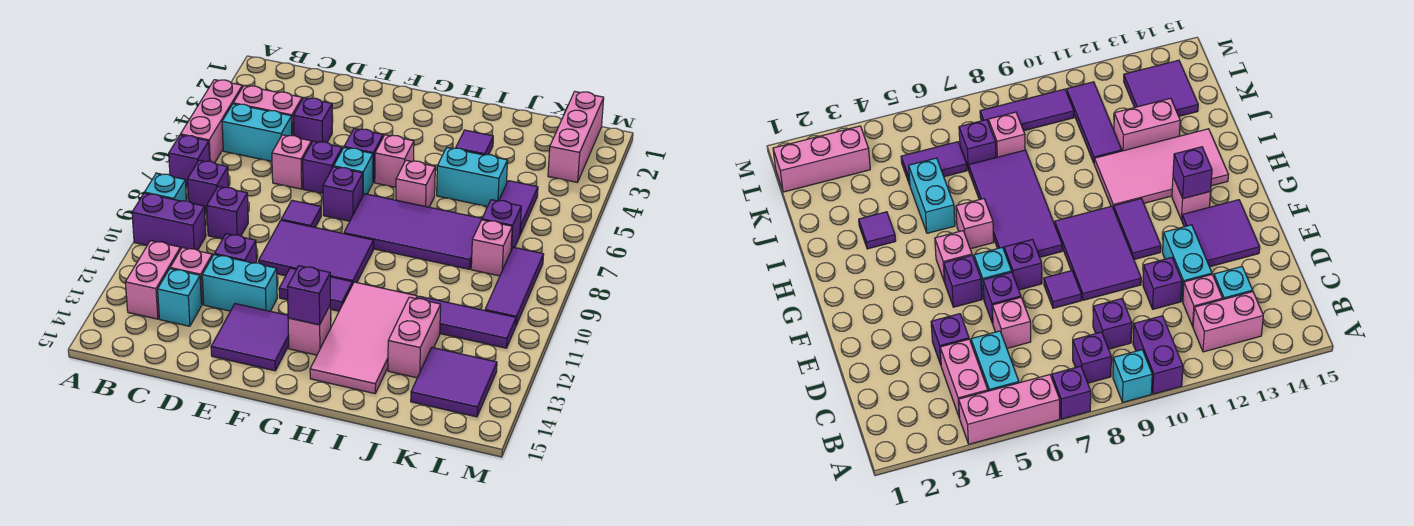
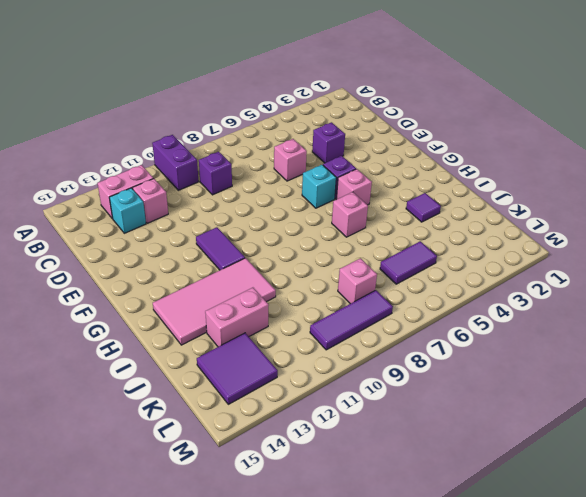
none -> pink brick A4:A6 level 1
none -> purple brick A7 level 1
none -> cyan brick A9 level 1
none -> pink brick B4:C4 level 1

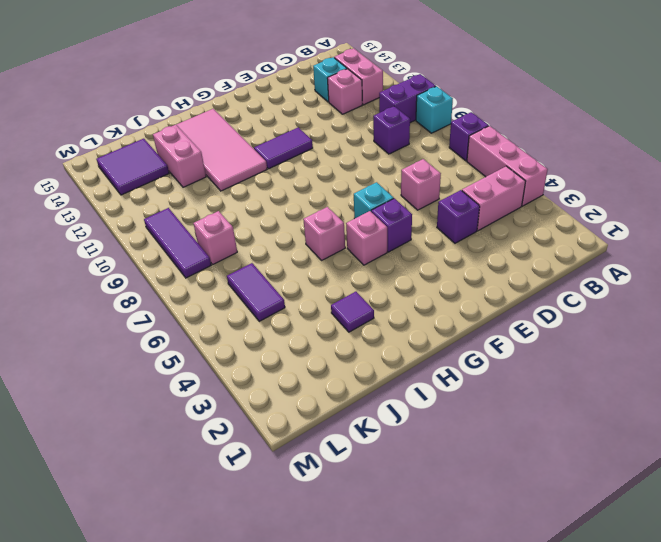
none -> cyan brick B5:C5 level 1
none -> purple brick B8 level 1
none -> purple brick D11 level 1
none -> cyan brick D12:E12 level 1

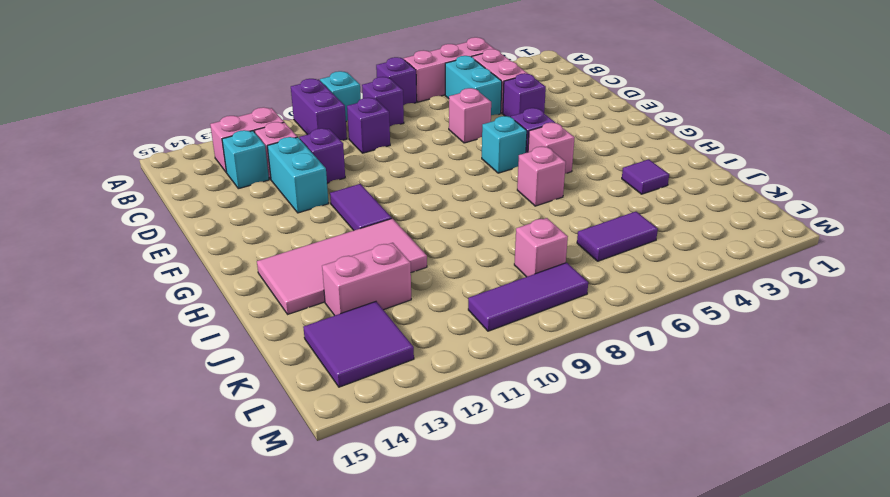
none -> purple brick E6 level 1
none -> purple tile E8 level 1
none -> purple tile E9:G10 level 1
none -> purple tile E13:F14 level 1

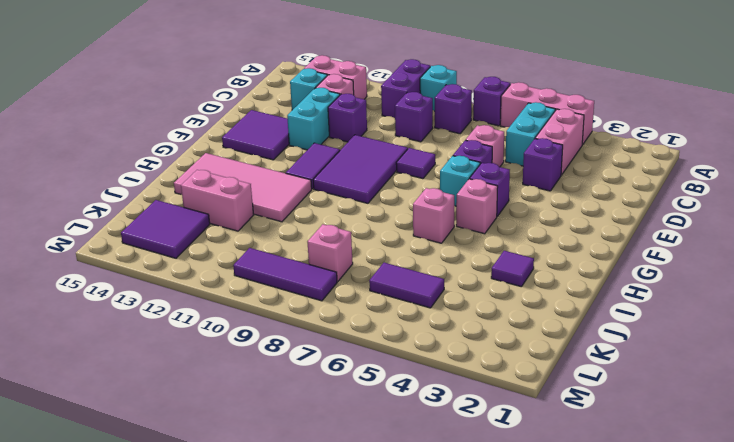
none -> purple brick F7 level 1
none -> purple tile G7:J8 level 1
none -> pink brick G13 level 1
none -> cyan brick I5:J5 level 1

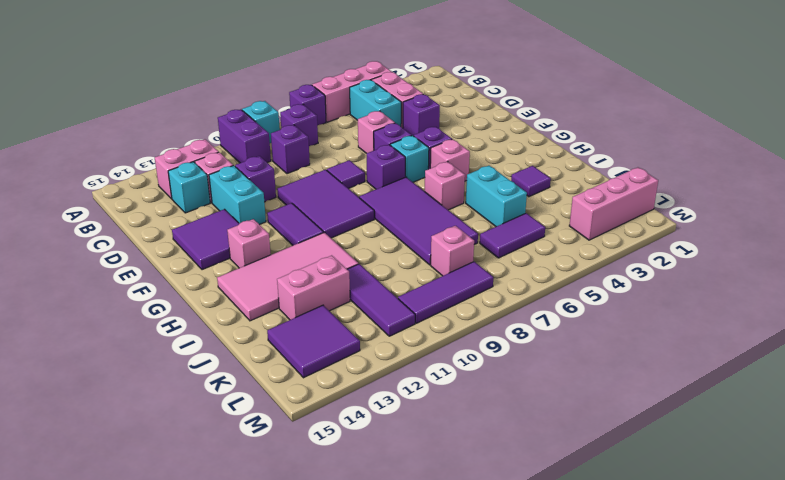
none -> purple brick K7 level 1
none -> purple brick G13 level 2

